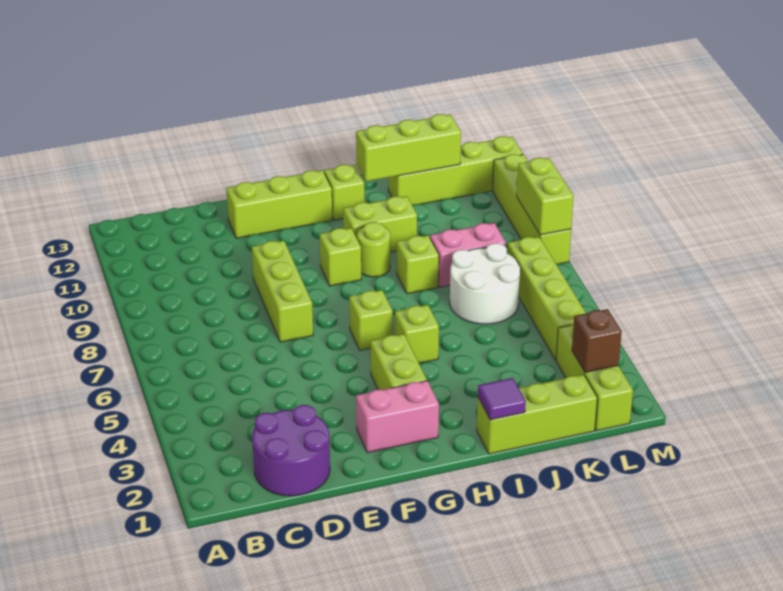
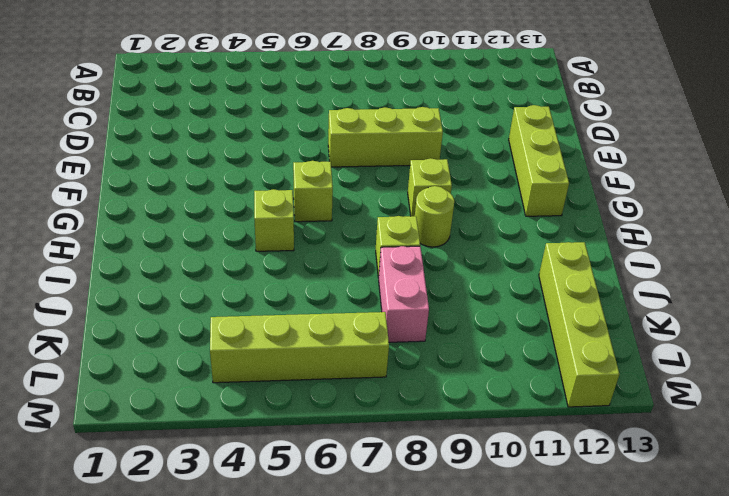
none -> purple round brick C1:D2 level 1
none -> pink brick F2:G2 level 1
none -> lime brick G3:G4 level 1

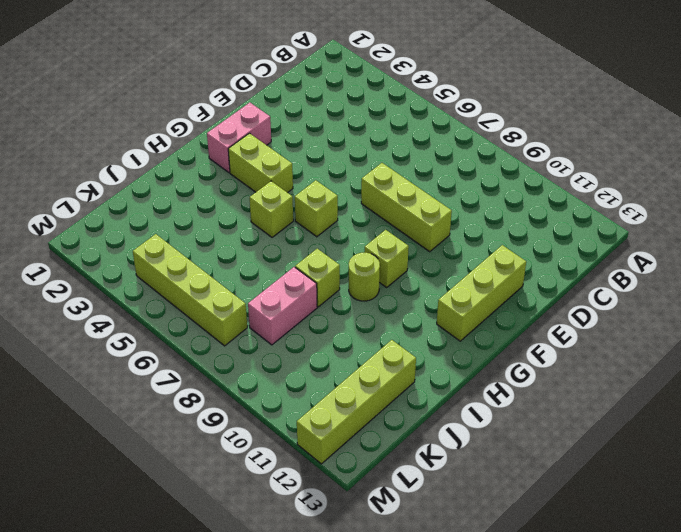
none -> purple round brick C1:D2 level 1
none -> lime brick H10:I10 level 1
none -> lime brick H12 level 1

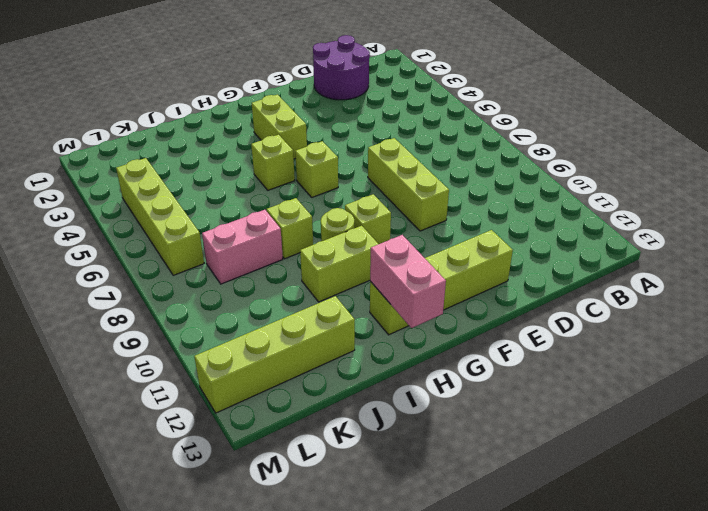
pink brick H12:H13 level 2 -> pink brick F2:G2 level 1
none -> lime brick I1:K1 level 1
none -> white round brick J6:K7 level 1
none -> lime brick L1:L3 level 1

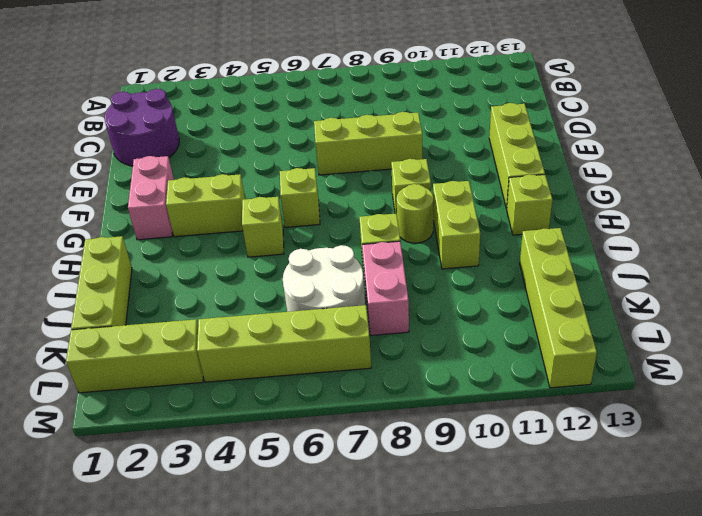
none -> lime brick M8:M11 level 1
none -> purple tile I1 level 2
none -> lime brick I12:K12 level 2

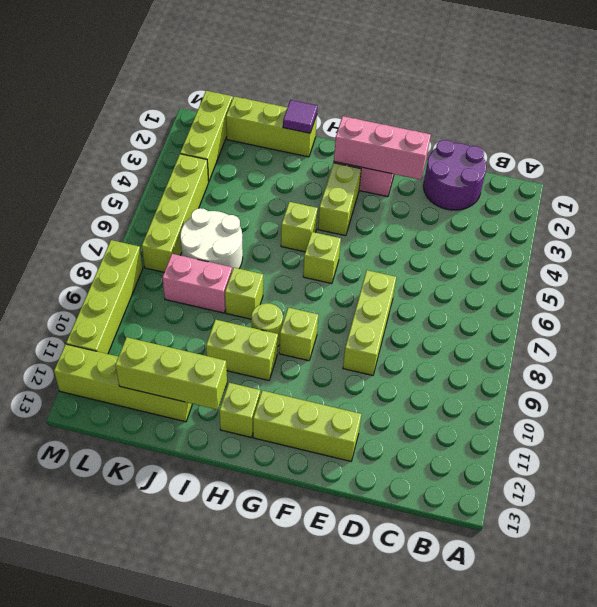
pink brick E2:G2 level 2 -> none
none -> brown brick L2 level 2
none -> lime brick M8:M9 level 2

